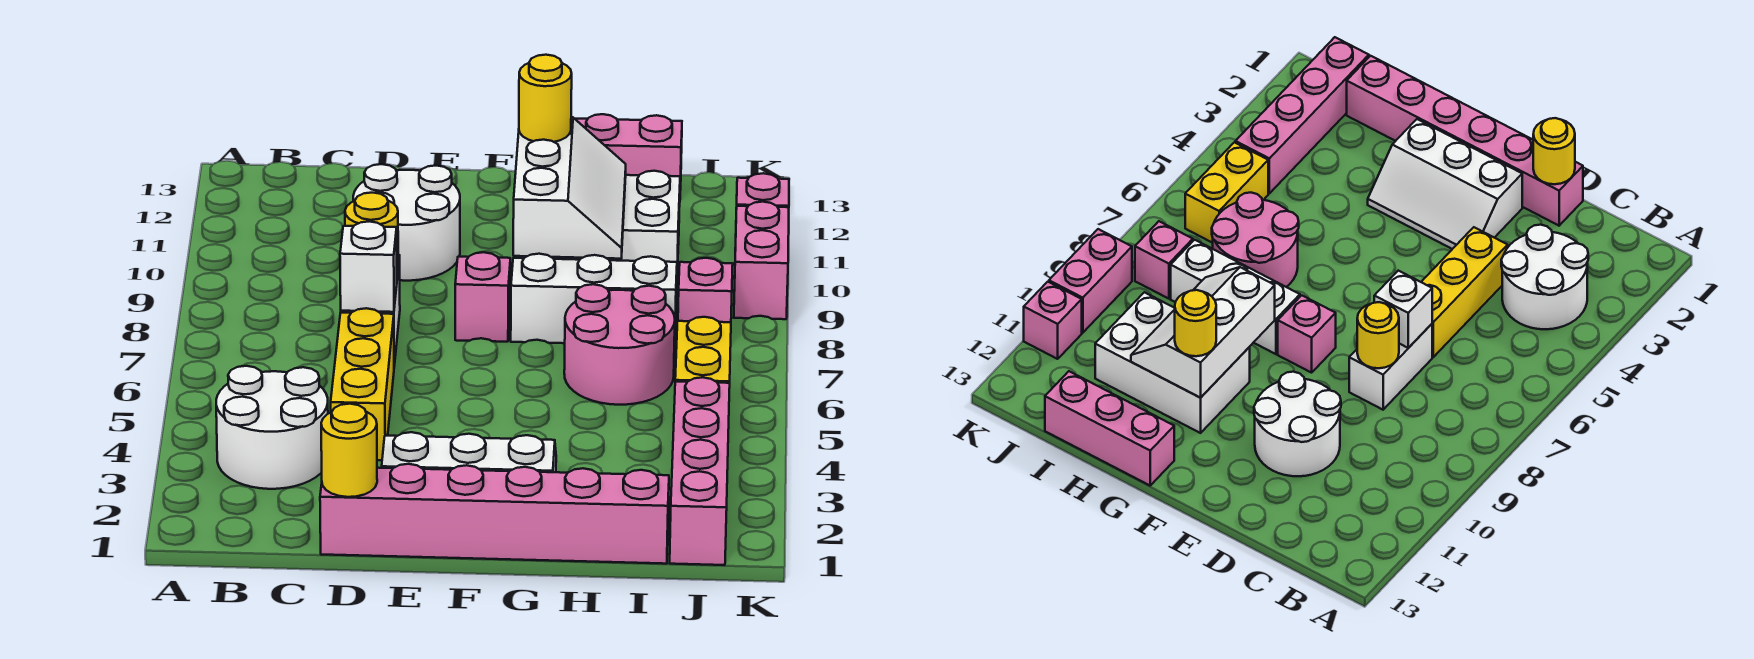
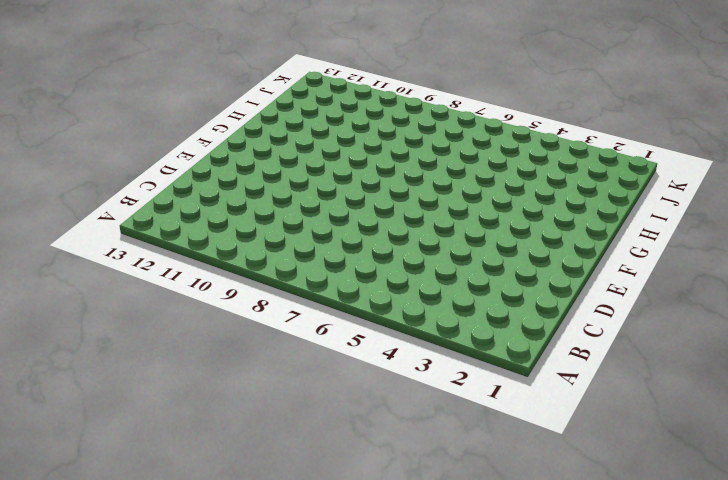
none -> white round brick B3:C4 level 1
none -> pink brick D1:I1 level 1
none -> yellow brick D4:D6 level 1

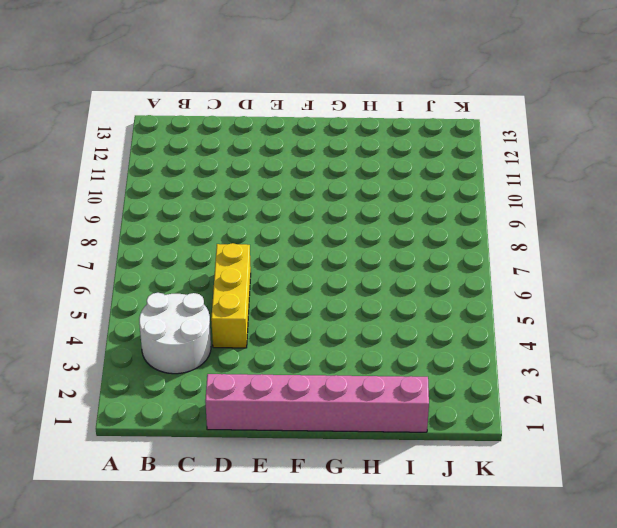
none -> white brick D7:D8 level 1
none -> white round brick D10:E11 level 1
none -> white slope E2:G3 level 1 top 2

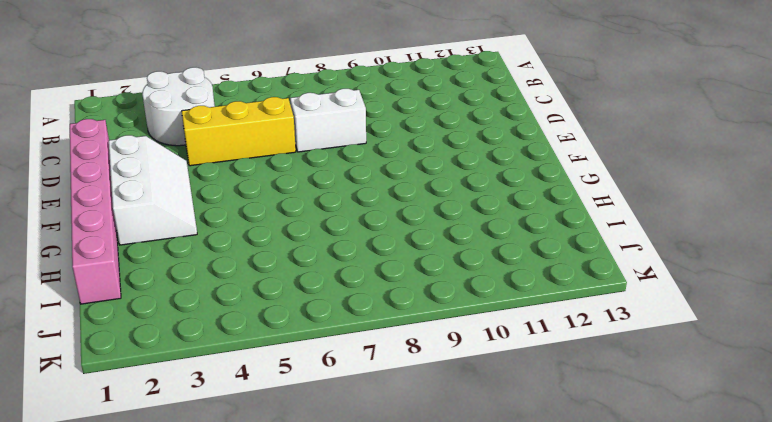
none -> white round brick D10:E11 level 1
none -> pink brick F8 level 1
none -> white brick G8:I8 level 1

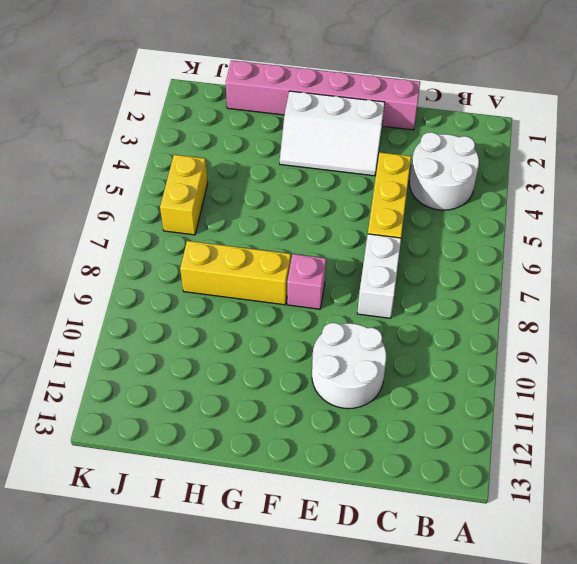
yellow brick G8:I8 level 1 -> white brick G8:I8 level 1
none -> white brick G10:I11 level 1
none -> pink brick G13:I13 level 1
none -> pink round brick H6:I7 level 1

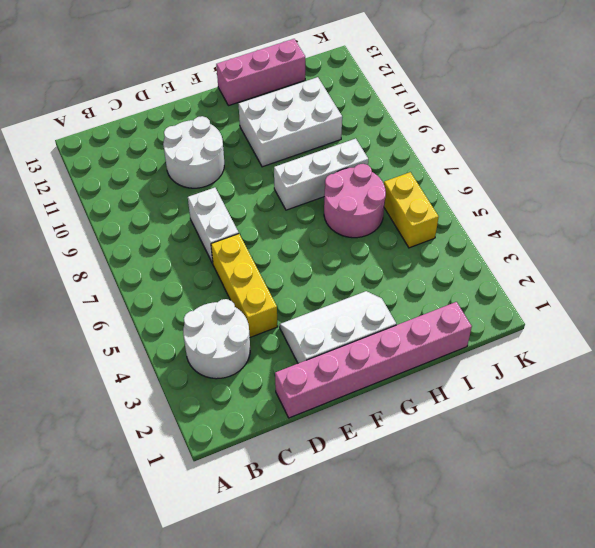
none -> pink brick F8 level 1
none -> pink brick J1:J4 level 1
none -> pink brick J8 level 1

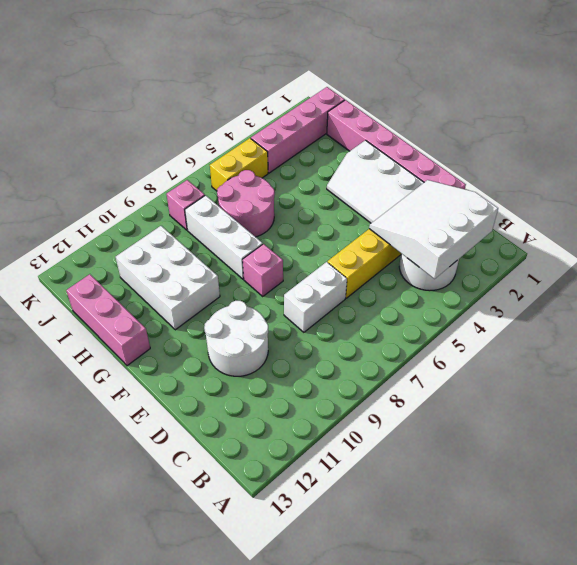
white slope B2:D4 level 2 top B -> none
none -> pink brick K9:K10 level 1
none -> pink brick K11 level 1
none -> yellow round brick D1 level 2

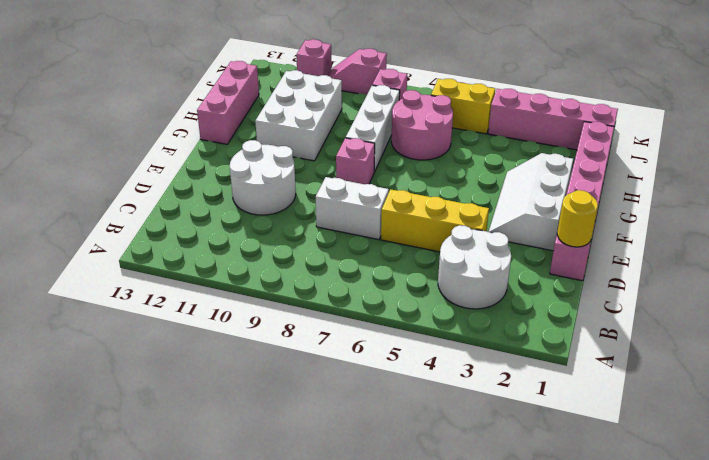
pink slope K9:K10 level 1 top 9 -> pink brick K9:K10 level 1
none -> white brick D7 level 2
none -> yellow round brick D8 level 2
none -> white slope G9:H11 level 2 top G

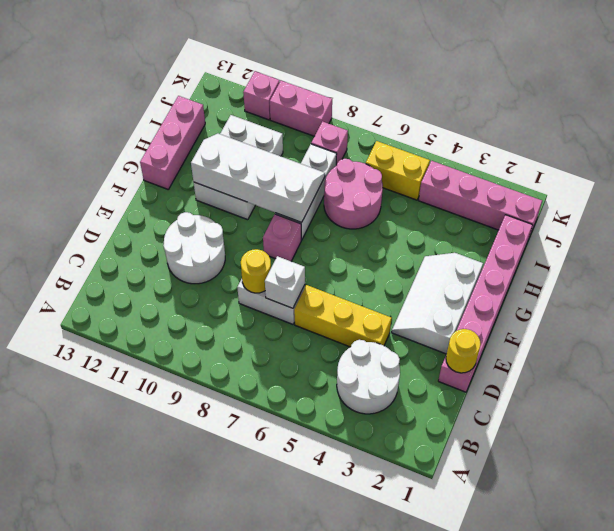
white slope G8:H11 level 2 top G -> white slope G9:H11 level 2 top G
none -> yellow round brick G11 level 3

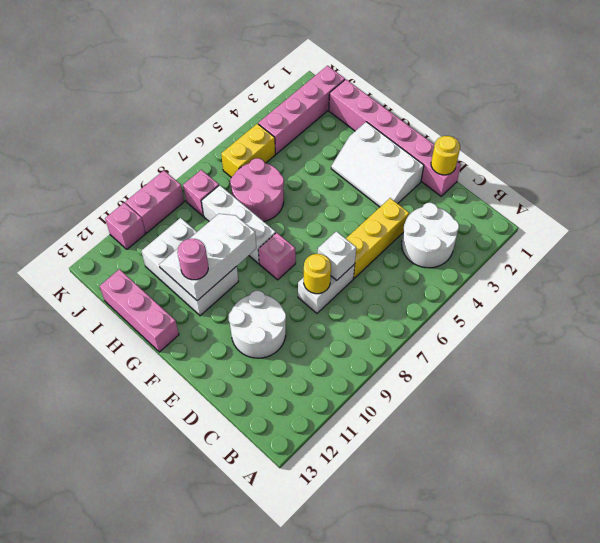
pink round brick G11 level 3 -> yellow round brick G11 level 3

